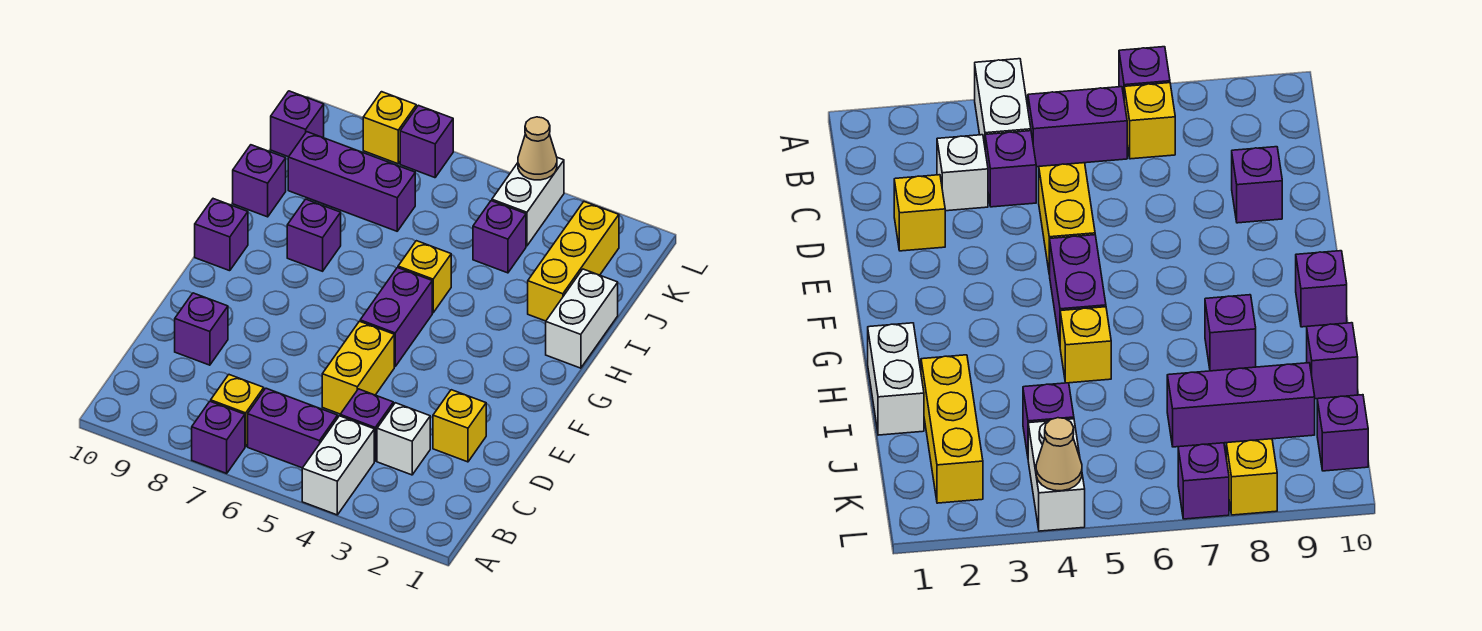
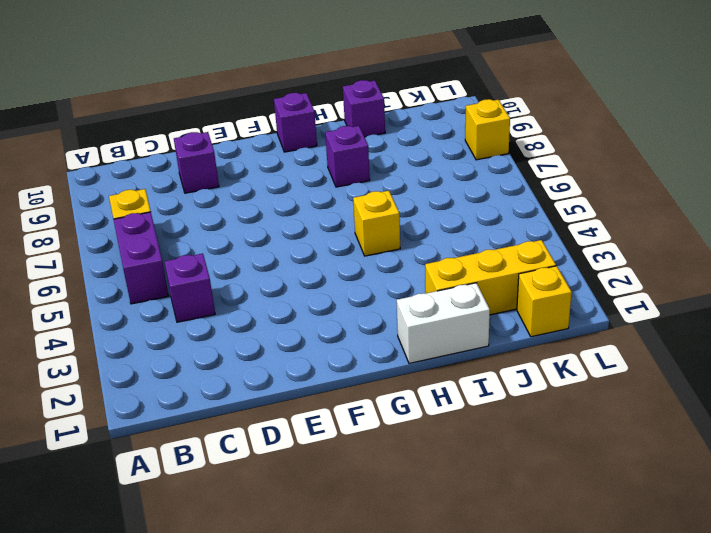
yellow brick K1 level 1 -> yellow brick D2 level 1
none -> white brick A4:B4 level 1
none -> purple brick A7 level 1
none -> white brick C3 level 1

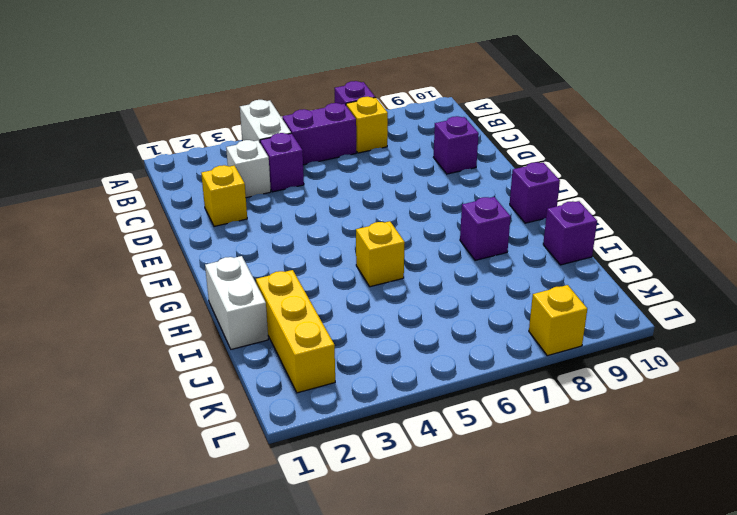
none -> yellow brick D5:E5 level 1
none -> purple brick F5:G5 level 1
none -> purple brick J4 level 1

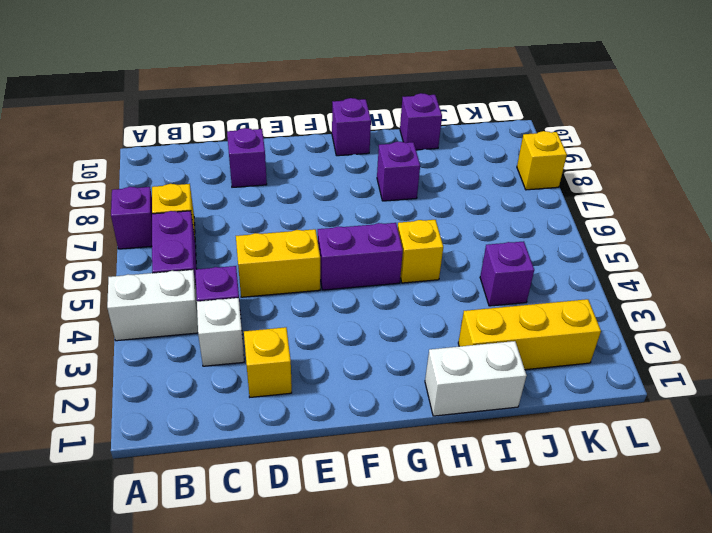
none -> purple brick J7:J9 level 1
none -> white brick K4:L4 level 1
none -> purple brick K10 level 1

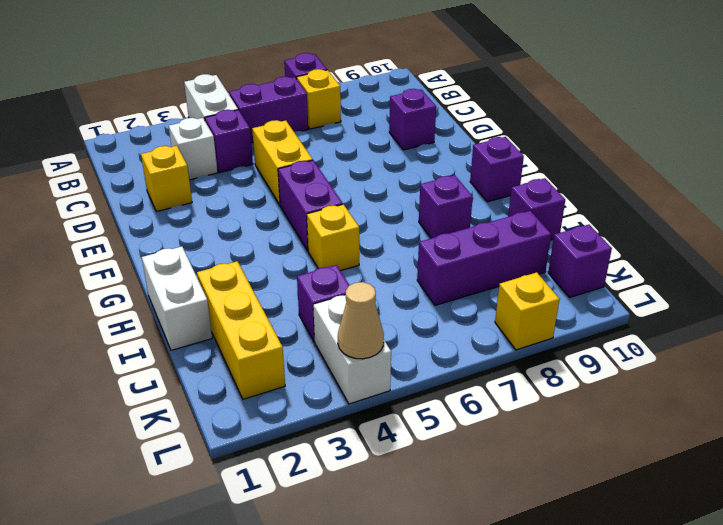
none -> purple brick L7 level 1

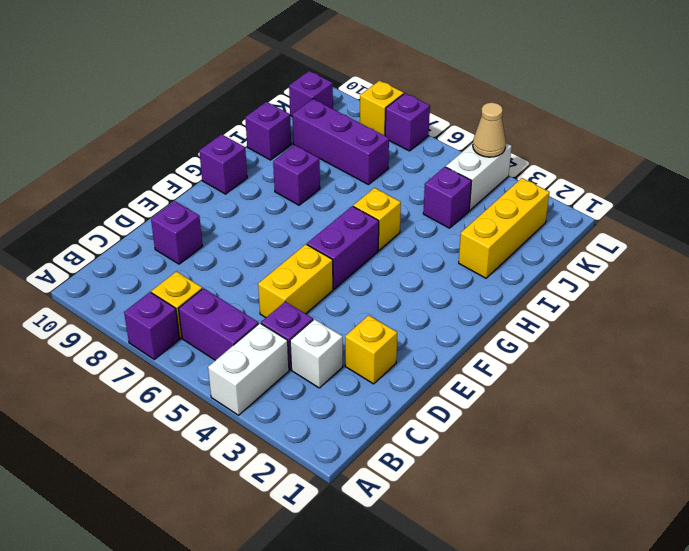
none -> white brick H1:I1 level 1

